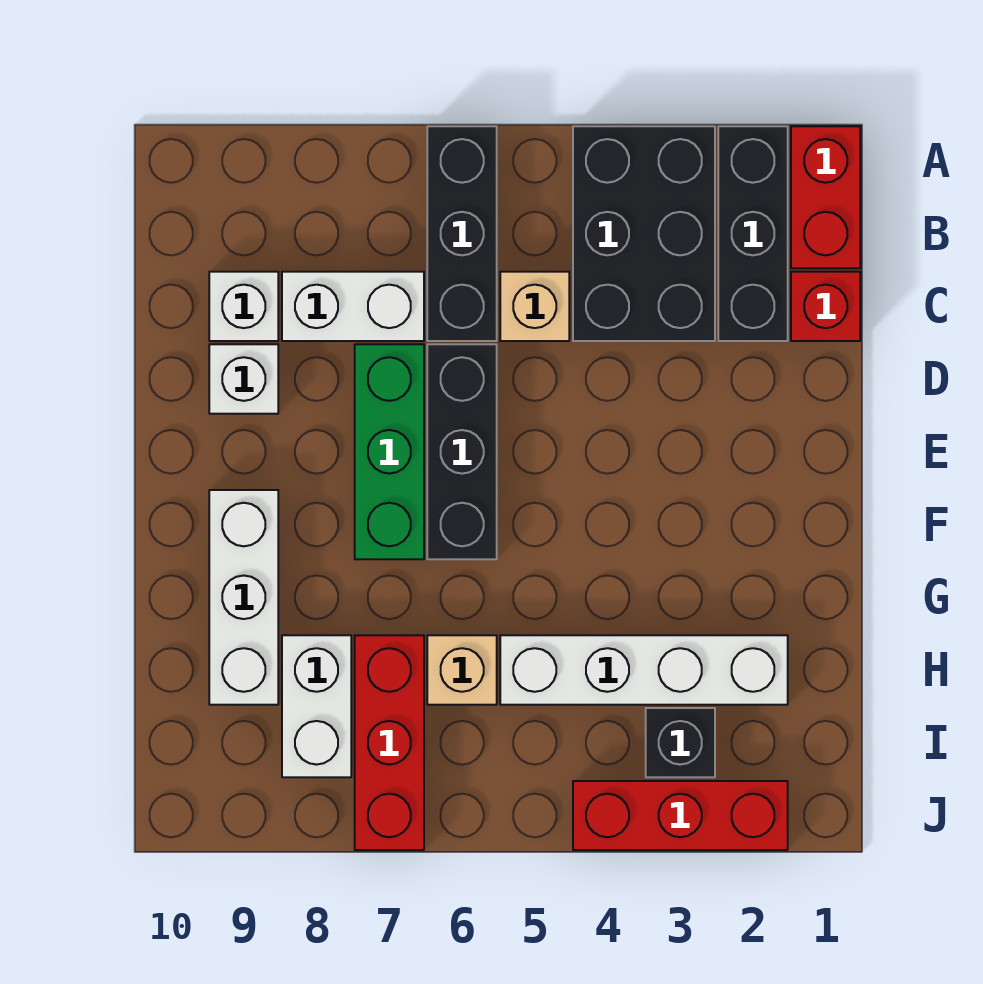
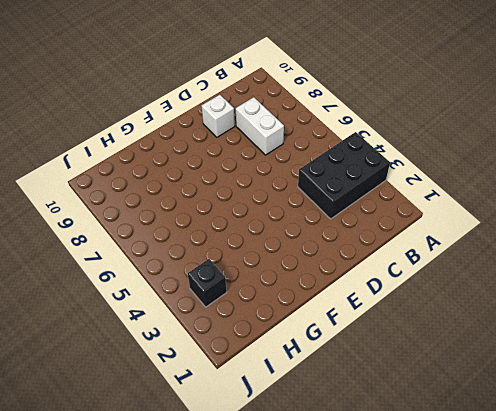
none -> red brick A1:B1 level 1
none -> black brick A2:C2 level 1
none -> black brick A6:C6 level 1

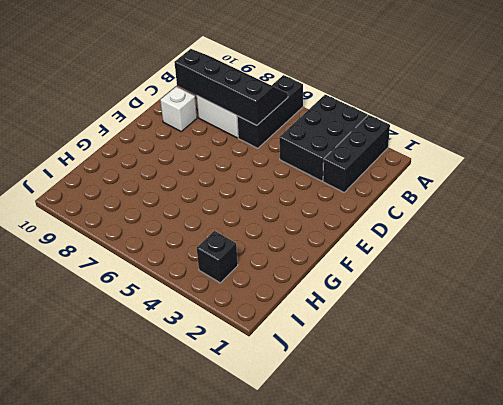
black slope B6:C9 level 2 top C -> none
none -> red brick A1:B1 level 1
none -> red brick C1 level 1
none -> tan brick C5 level 1

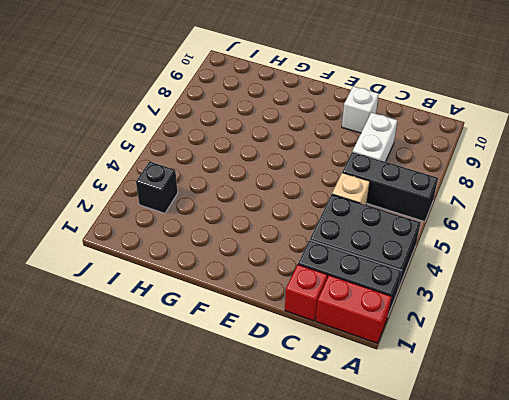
none -> white brick C9 level 1
none -> black brick D6:F6 level 1
none -> green brick D7:F7 level 1

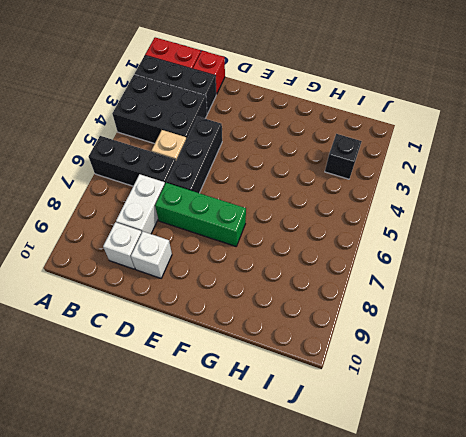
black brick D4:D6 level 1 -> black brick D6:F6 level 1
none -> white brick F9:H9 level 1
none -> white brick H2:H5 level 1
none -> tan brick H6 level 1

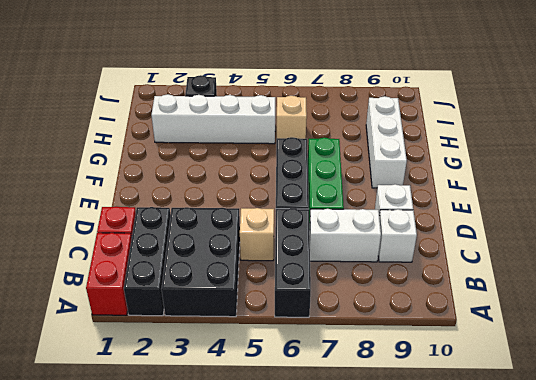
none -> red brick H7:J7 level 1
none -> white brick H8:I8 level 1
none -> red brick J2:J4 level 1

